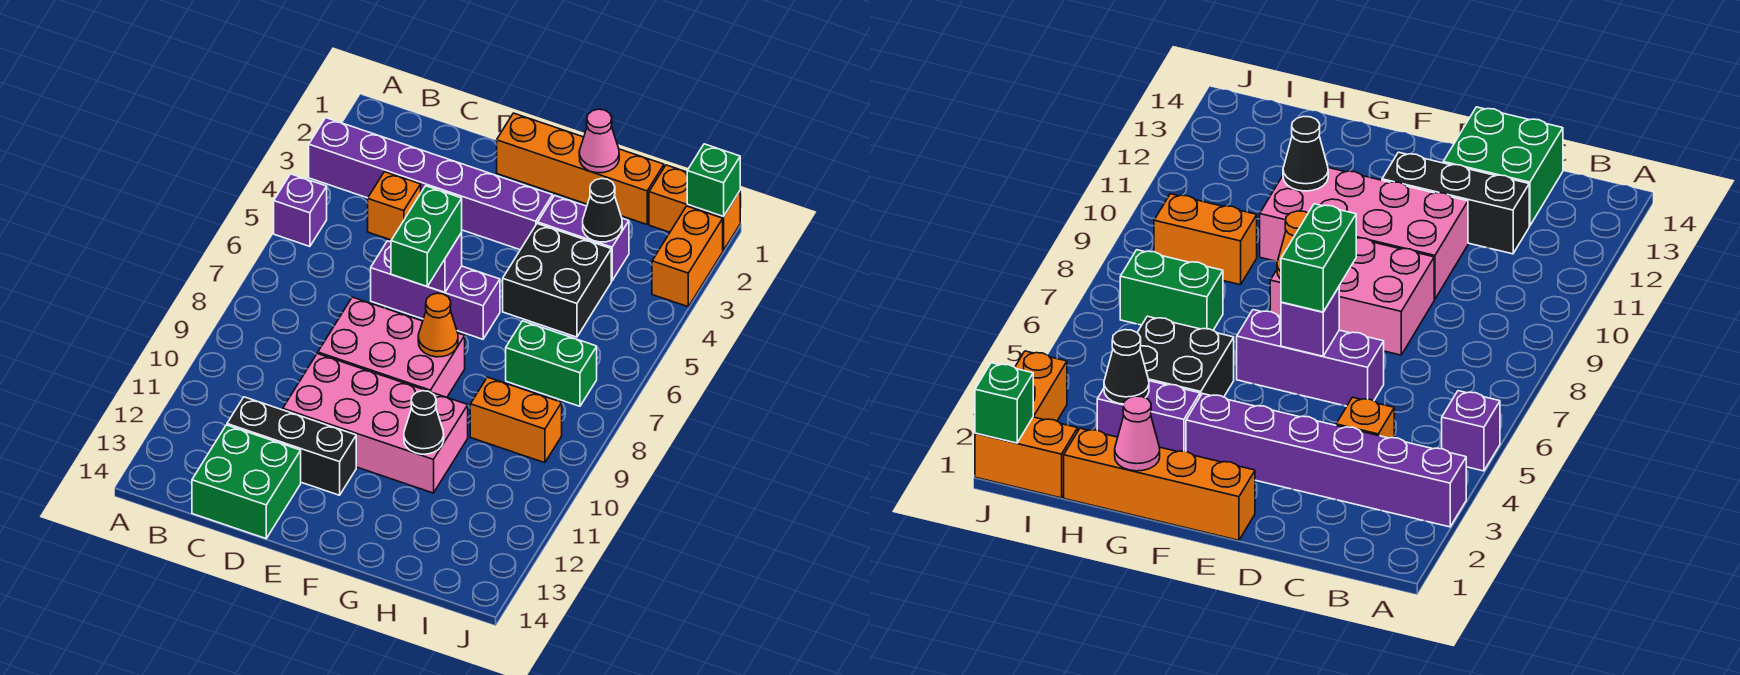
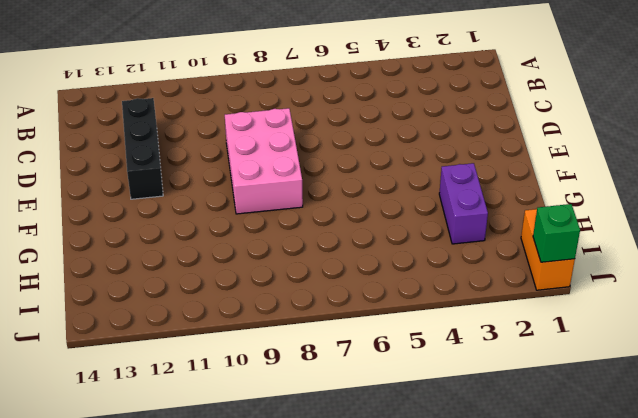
none -> purple brick A3:F3 level 1
none -> purple brick A5 level 1
none -> orange brick C4 level 1

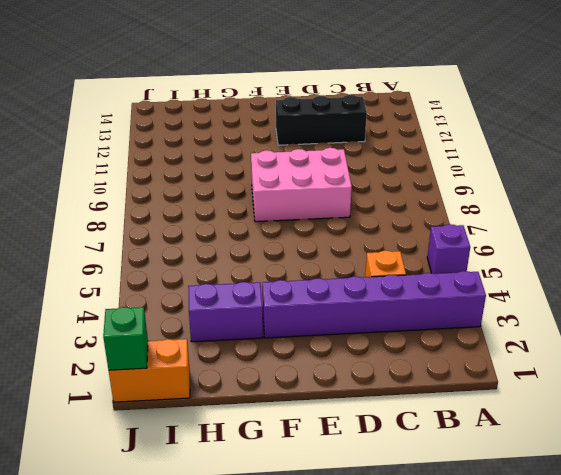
none -> green brick C13:D14 level 1
none -> purple brick D6:F6 level 1
none -> pink brick D10:G11 level 1

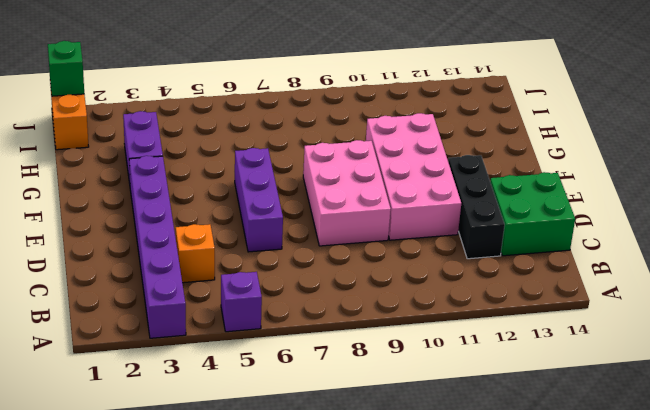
none -> orange brick E1:H1 level 1
none -> black brick G4:H5 level 1
none -> green brick H7:I7 level 1

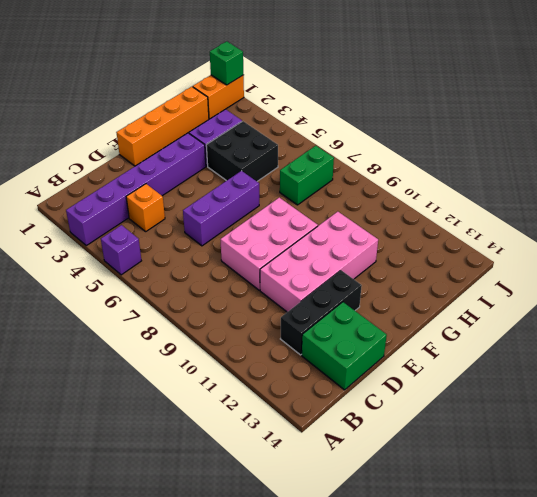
none -> orange brick H9:I9 level 1
none -> orange brick J2:J3 level 1
none -> purple brick E6 level 2

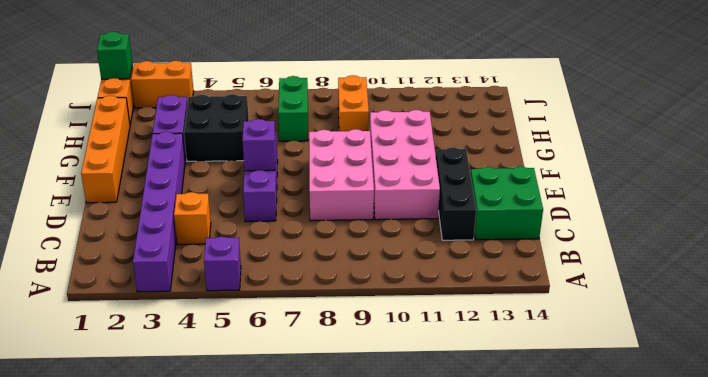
none -> orange cone F8 level 2
none -> pink cone G1 level 2
none -> black cone G11 level 2

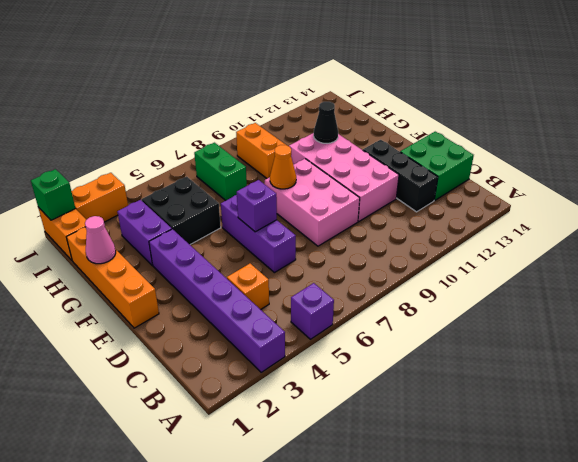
none -> black cone H3 level 2
none -> green brick E6:E7 level 3

